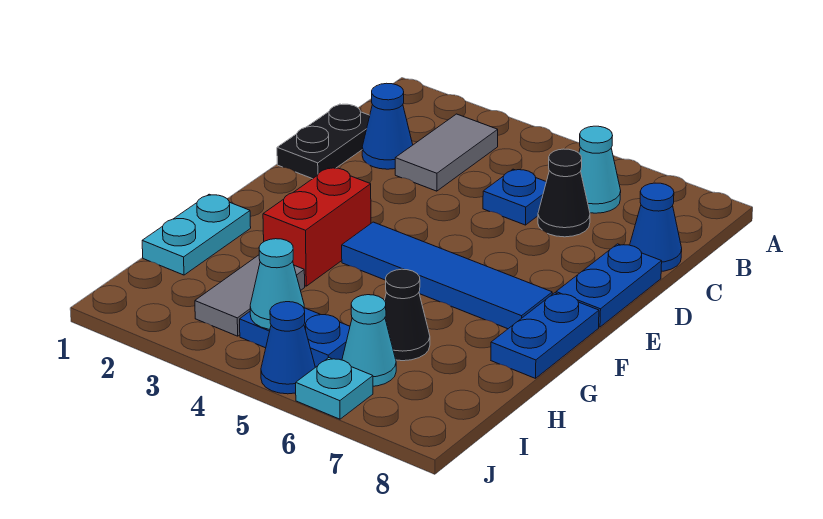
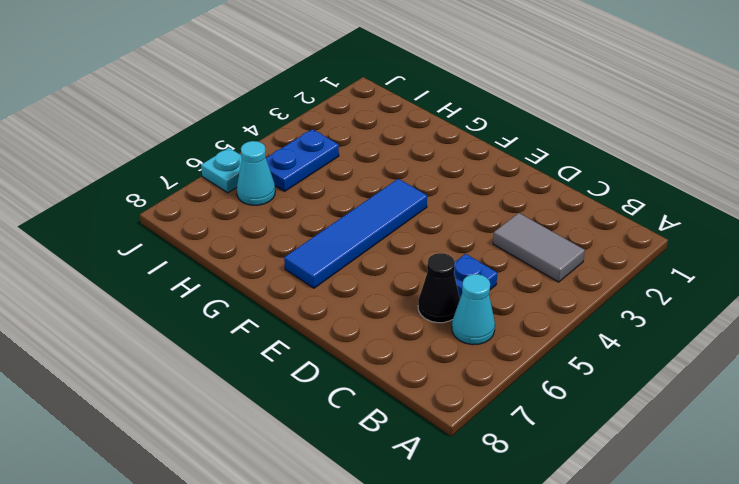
none -> black plate C1:D1 level 1
none -> blue cone C2 level 1
none -> blue cone C8 level 1

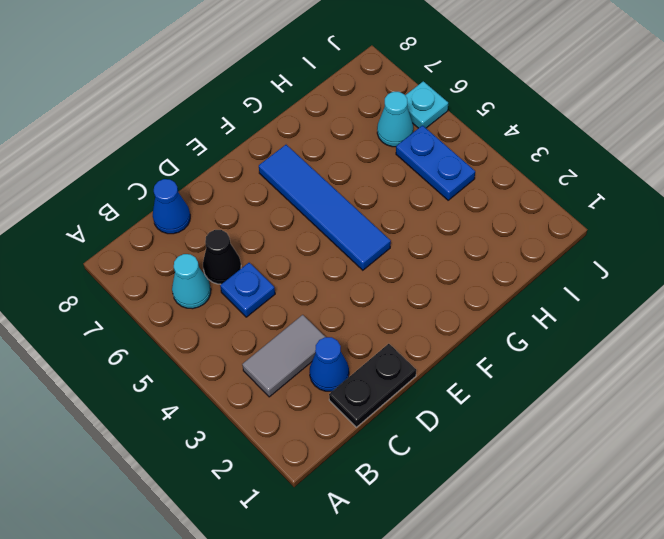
none -> blue plate D8:E8 level 1
none -> red brick F3:G3 level 1
none -> blue plate F8:G8 level 1

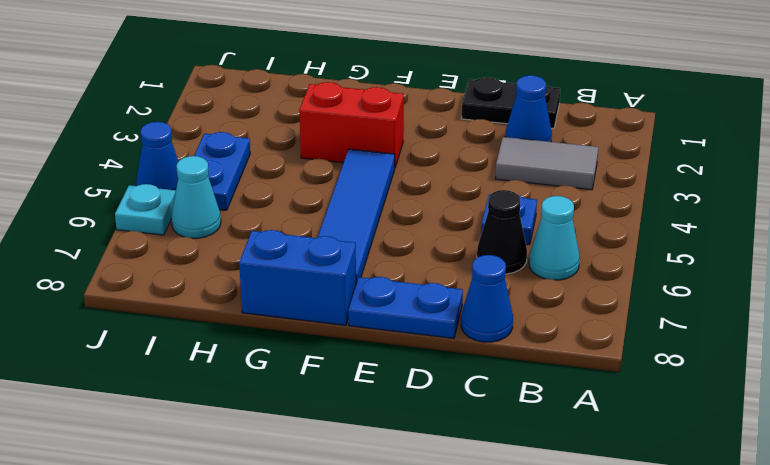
blue brick F8:G8 level 1 -> blue plate F8:G8 level 1
none -> cyan plate G1:H1 level 1
none -> grey tile H3:I3 level 1
none -> black cone H6 level 1

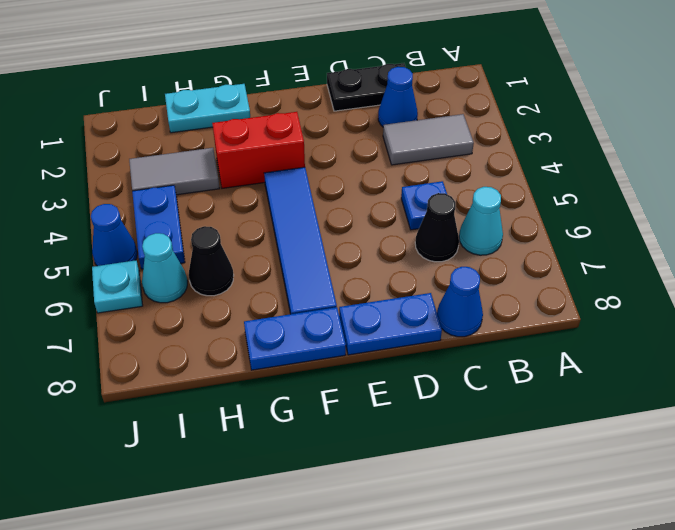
none -> cyan cone I4 level 2

